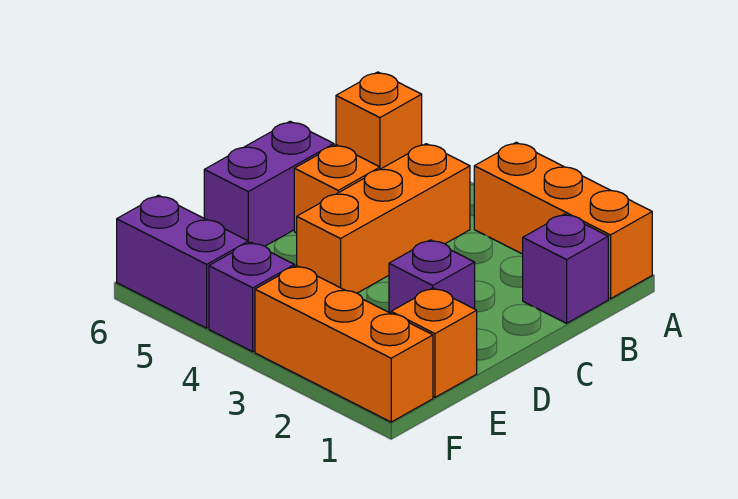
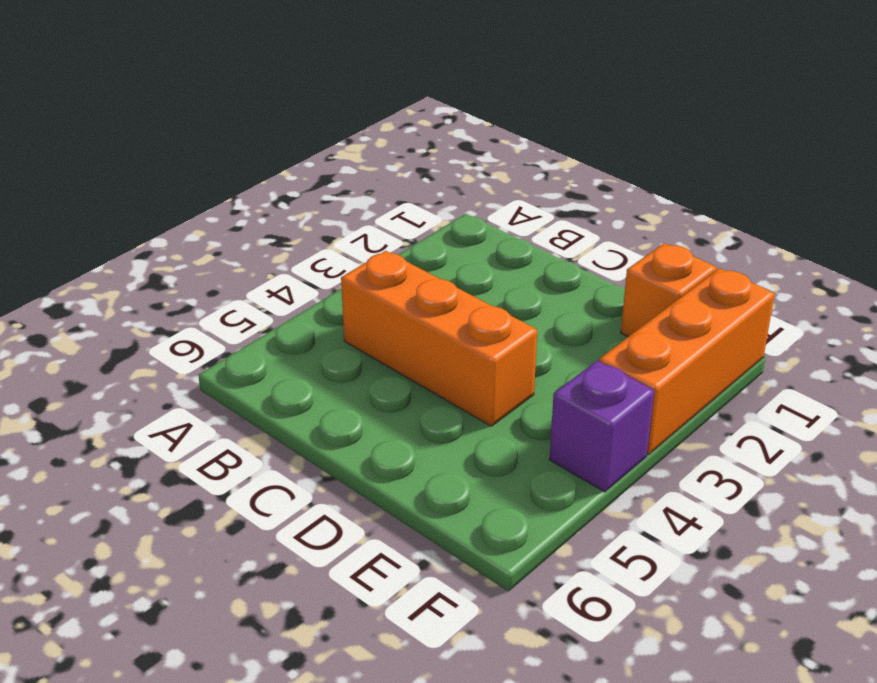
none -> orange brick A1:A3 level 1
none -> orange brick A6 level 1

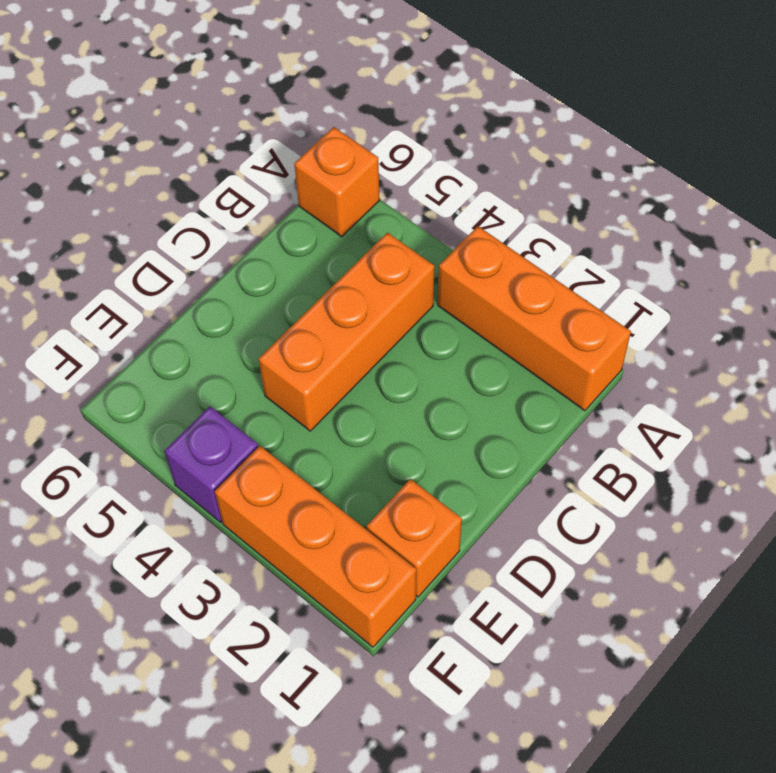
none -> purple brick B1 level 1
none -> orange brick C5 level 1

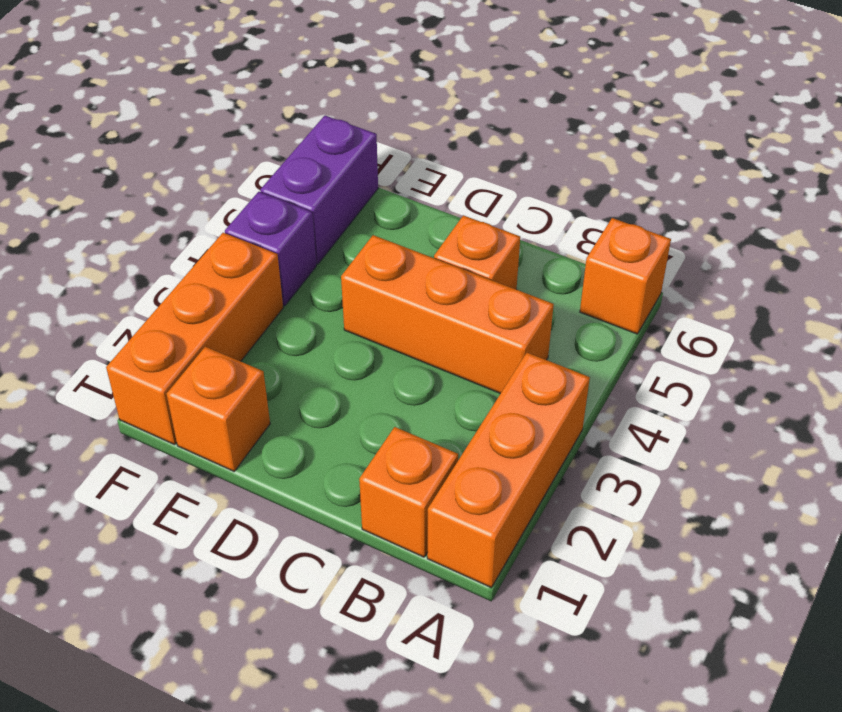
orange brick B1 level 1 -> purple brick B1 level 1
none -> purple brick C6:D6 level 1
none -> purple brick D2 level 1

